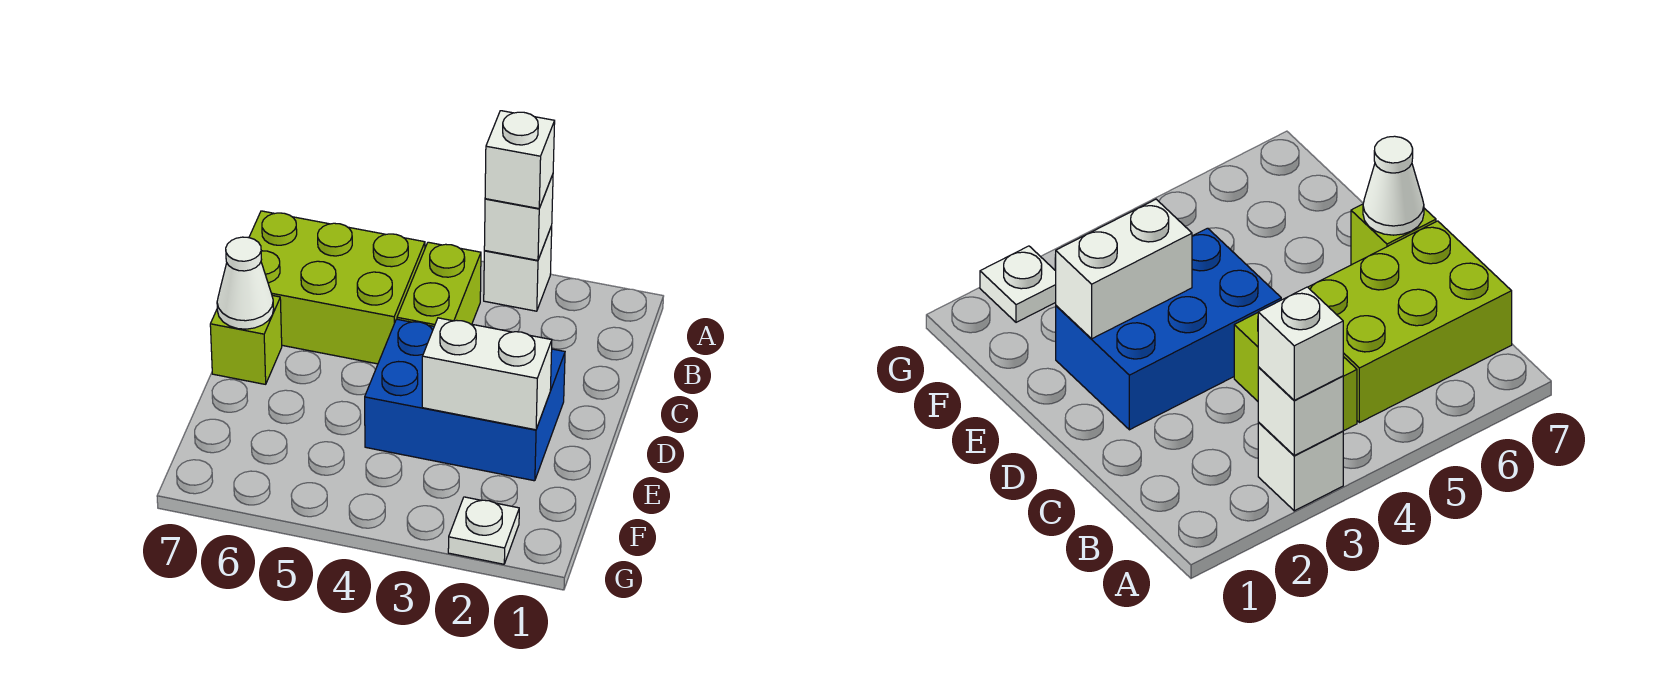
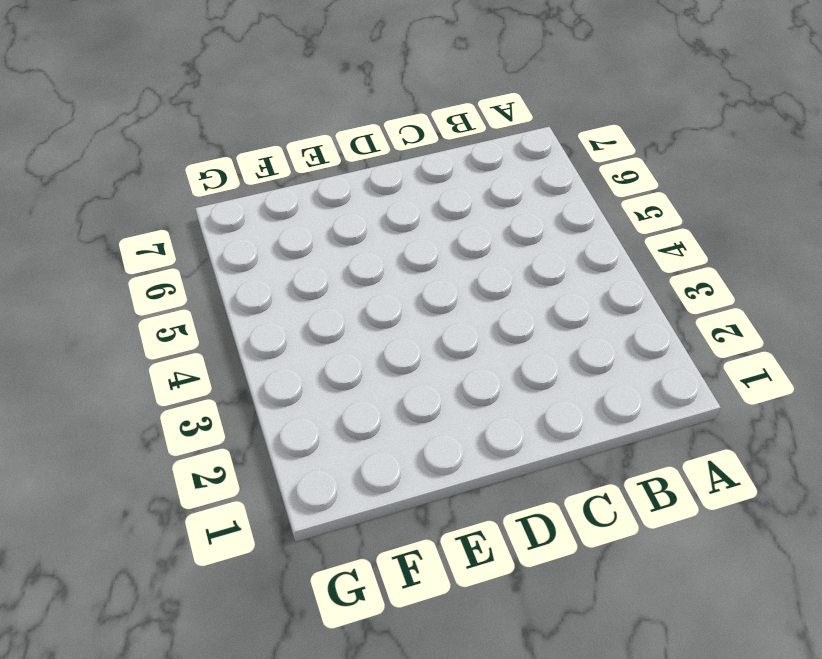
none -> white brick A3 level 1
none -> lime brick B4:C4 level 1

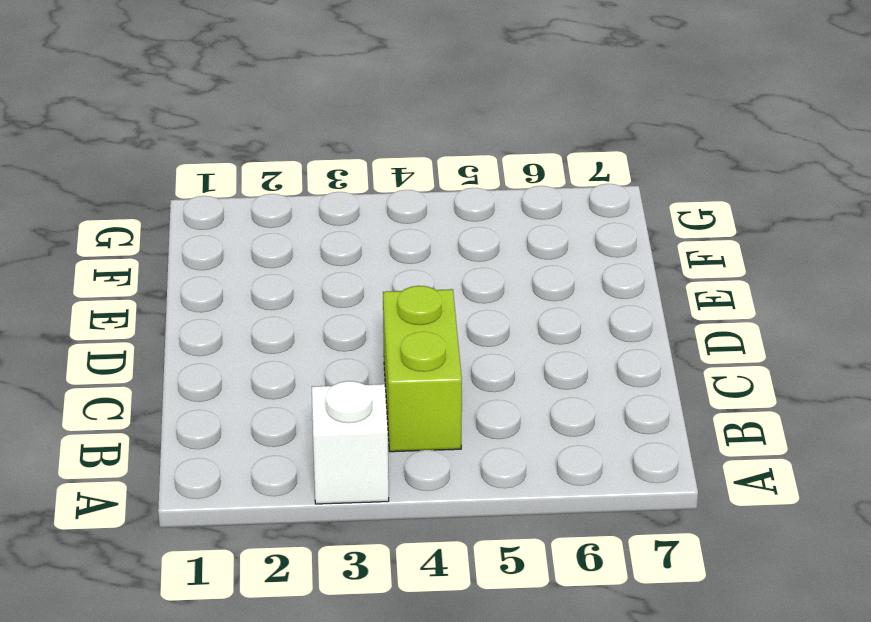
none -> lime brick B5:C7 level 1
none -> blue brick D2:E4 level 1

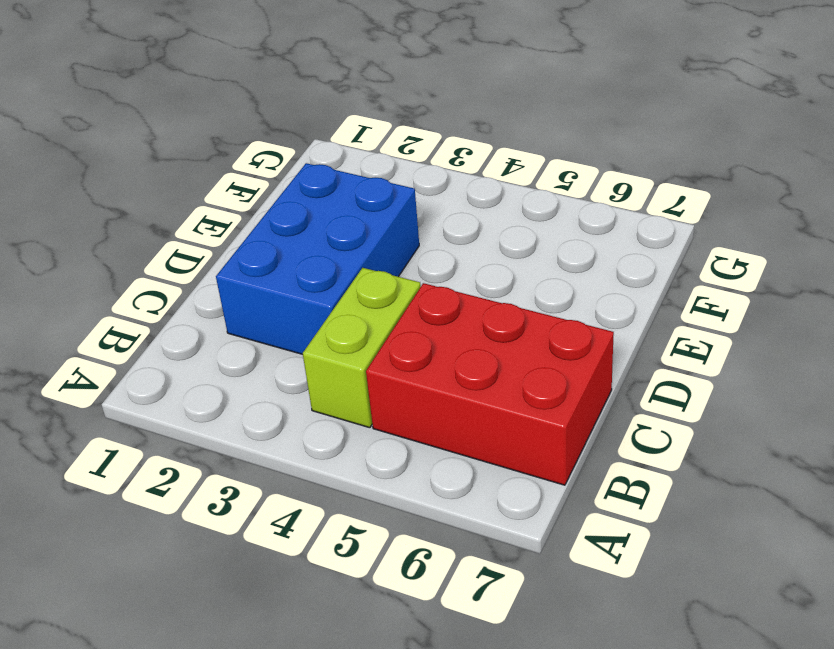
red brick B5:C7 level 1 -> lime brick B5:C7 level 1
blue brick C2:E3 level 1 -> blue brick D2:E4 level 1
none -> white brick A3 level 1
none -> lime brick D7 level 1

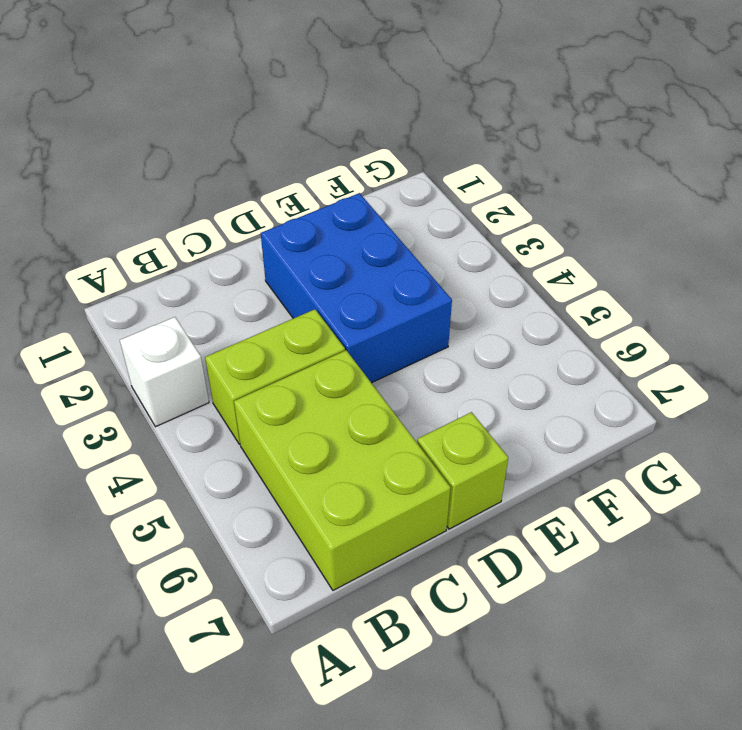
none -> white plate G2 level 1
none -> white brick A3 level 2

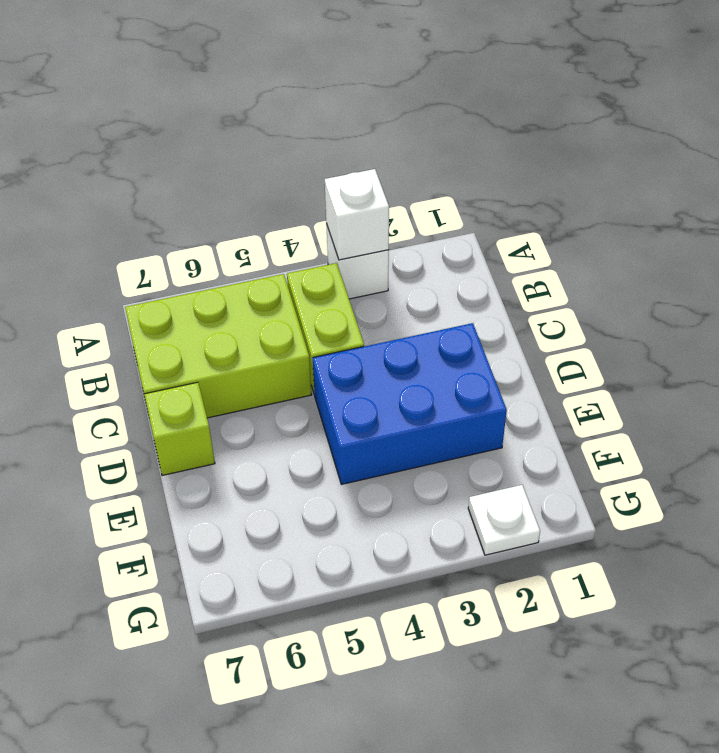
none -> white cone D7 level 2
none -> white brick E2:E3 level 2

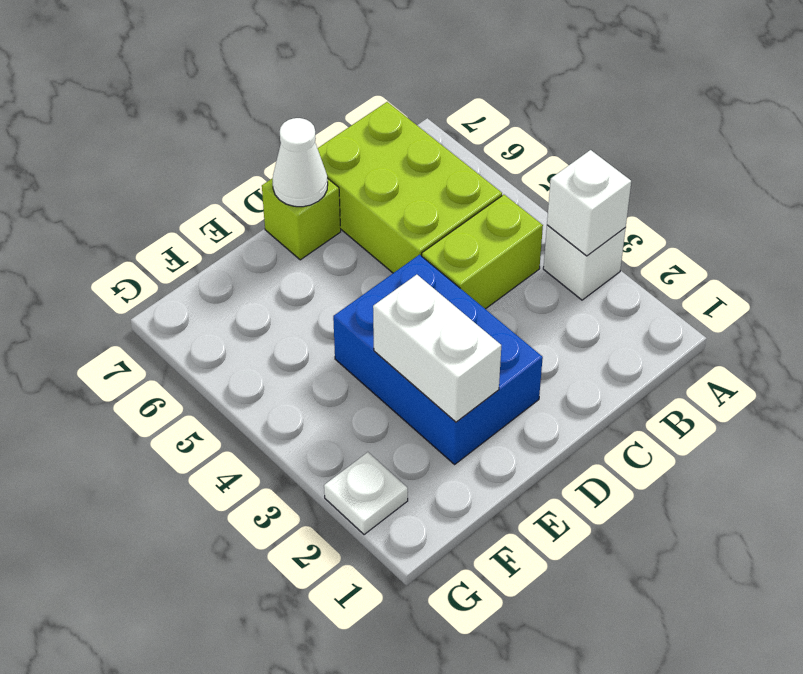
none -> white brick A3 level 3

